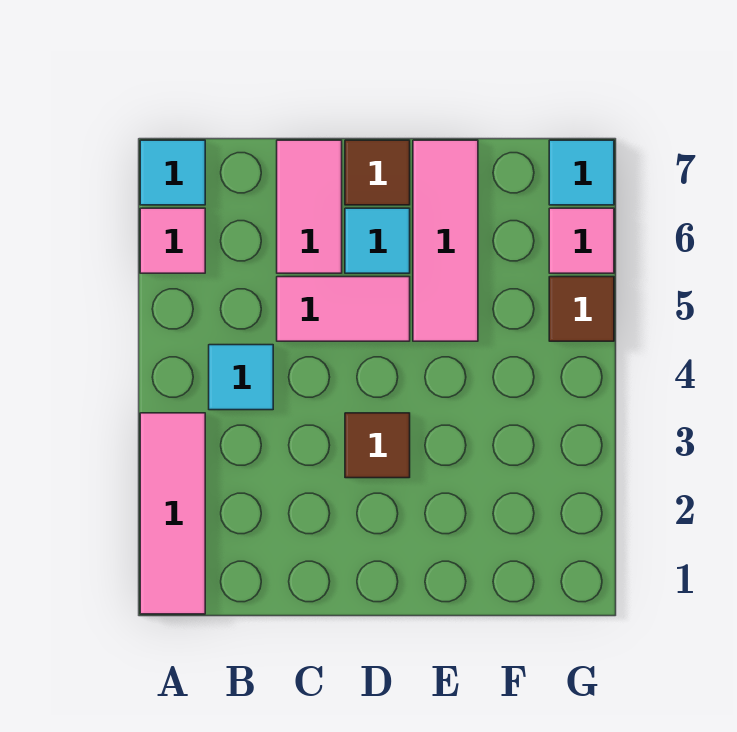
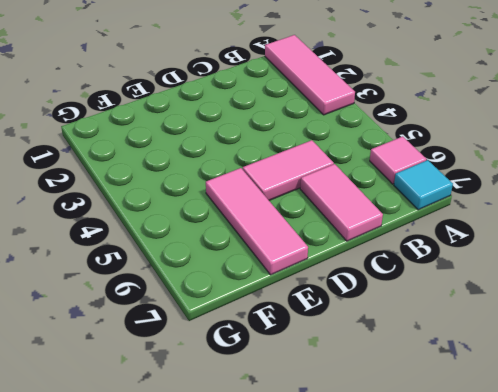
none -> cyan tile B4 level 1
none -> brown tile D3 level 1
none -> cyan tile D6 level 1

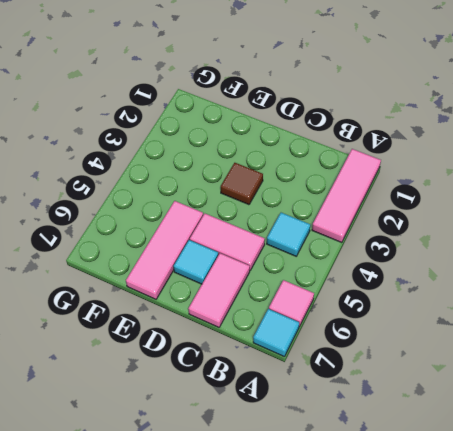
none -> brown tile D7 level 1
none -> brown tile G5 level 1
none -> pink tile G6 level 1

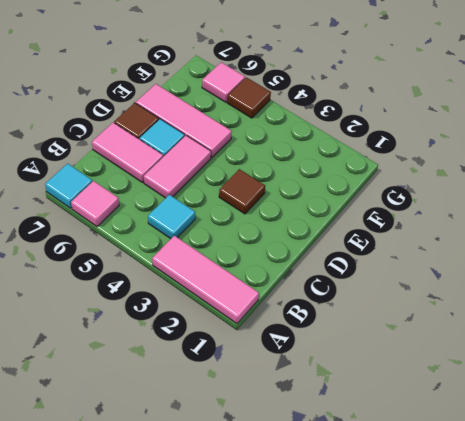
none -> cyan tile G7 level 1

